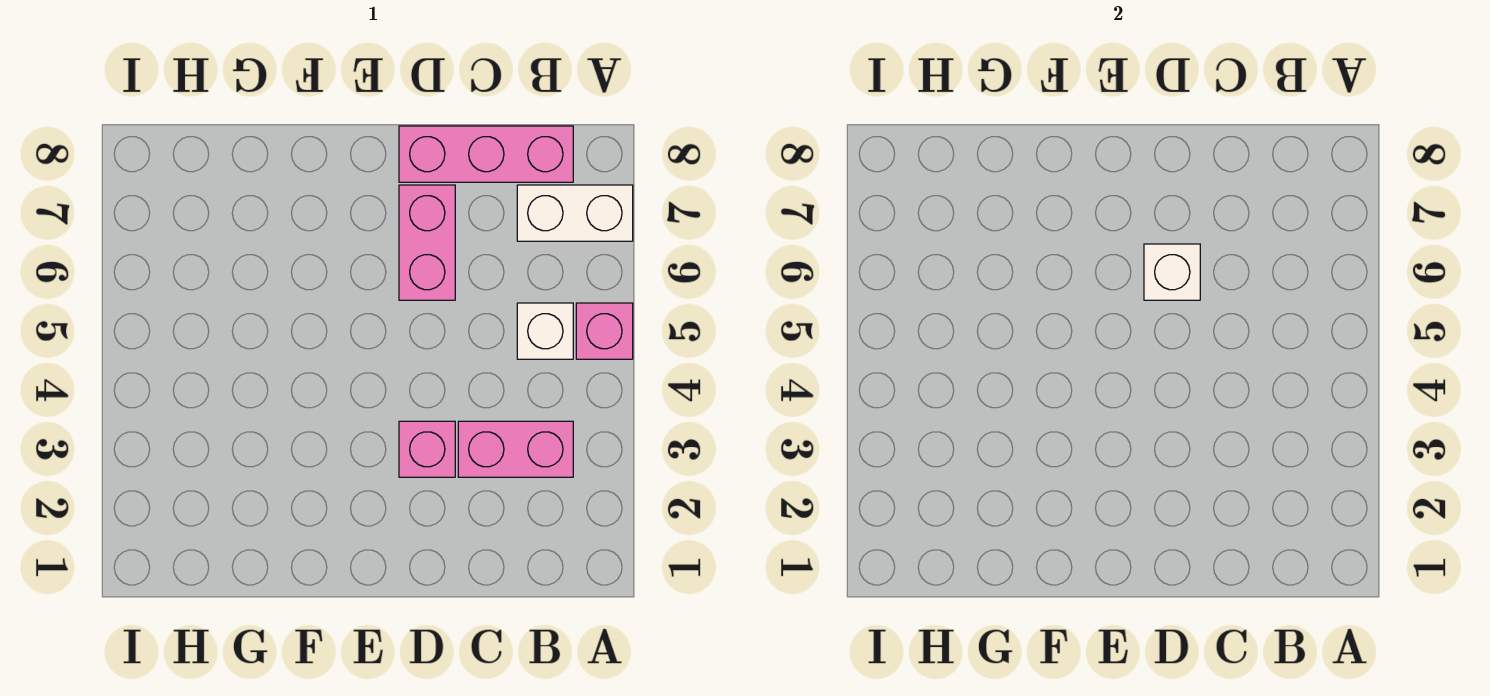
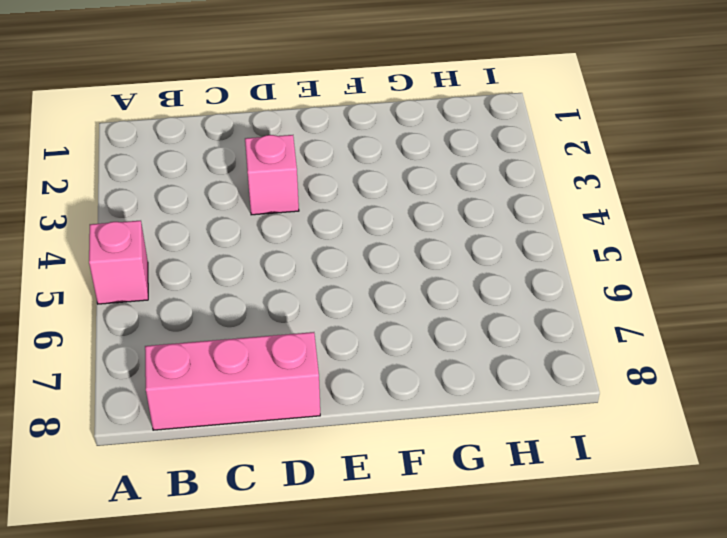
none -> white brick A7:B7 level 1
none -> pink brick B3:C3 level 1

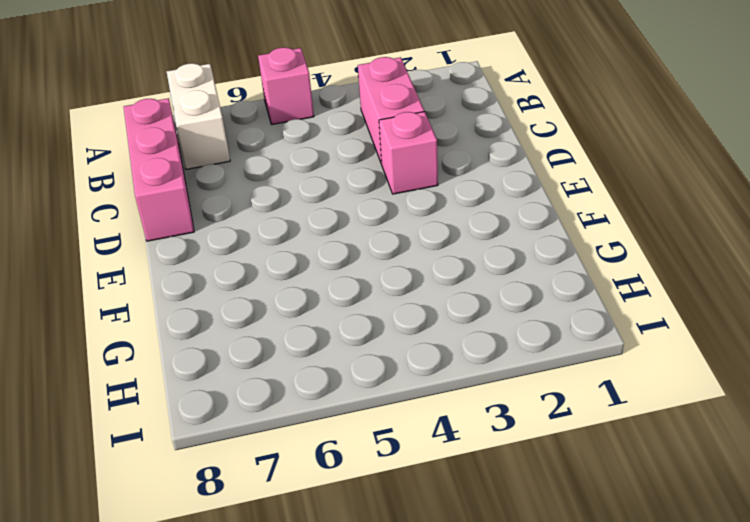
none -> white brick B5 level 1
none -> pink brick D6:D7 level 1

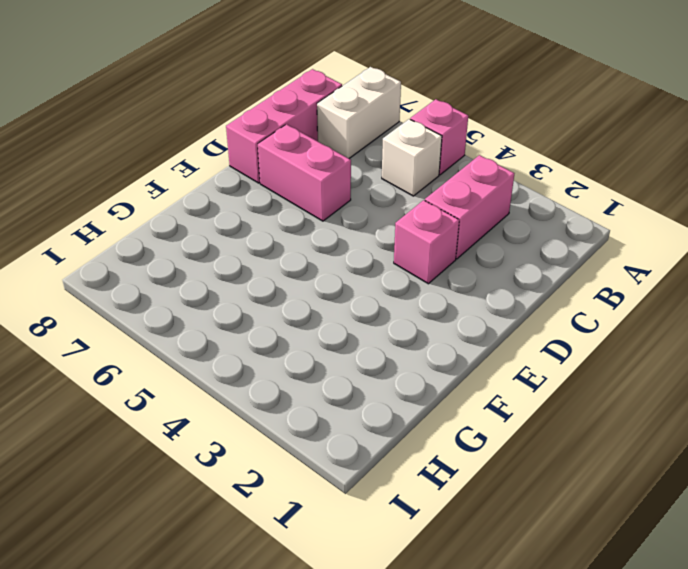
none -> white brick D6 level 2

